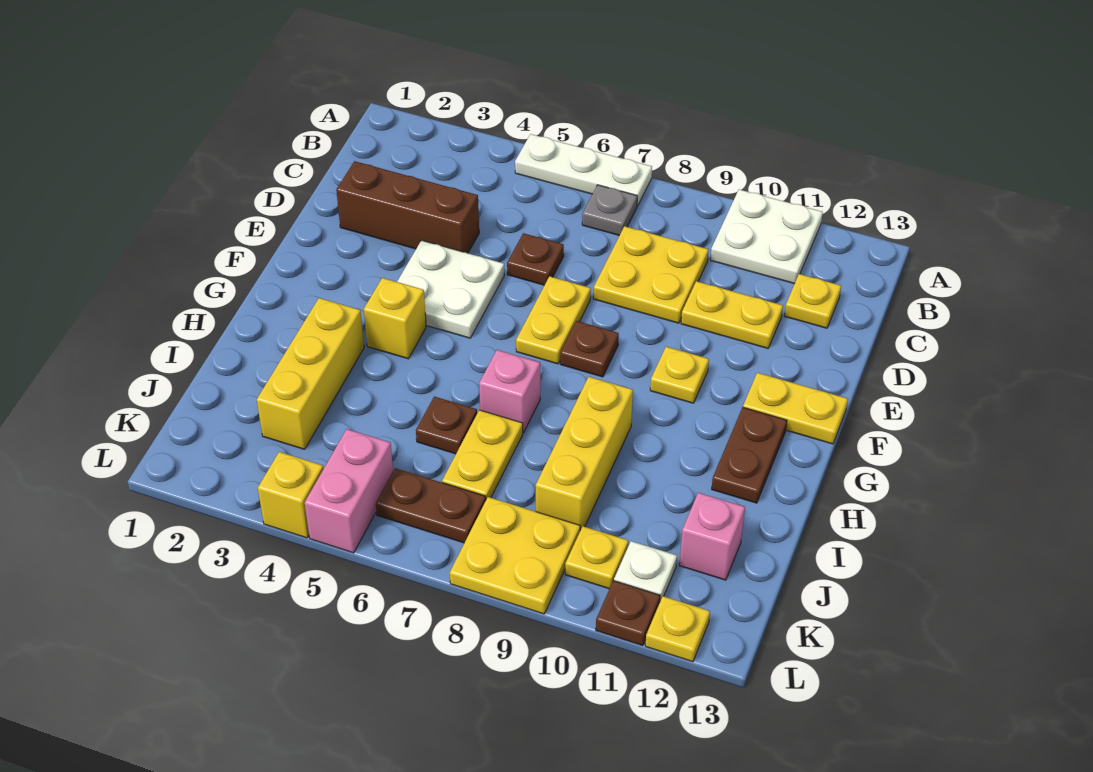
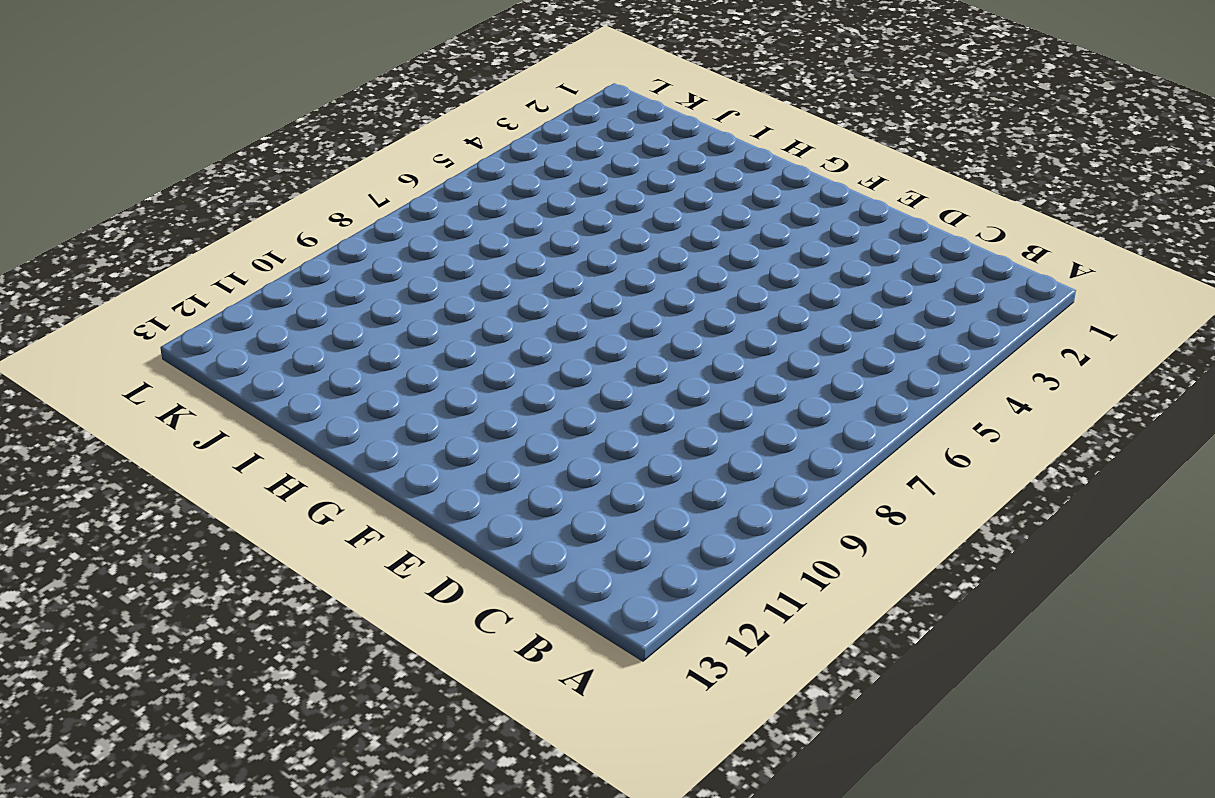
none -> white plate A5:A7 level 1
none -> white plate A10:B11 level 1
none -> grey plate B7 level 1

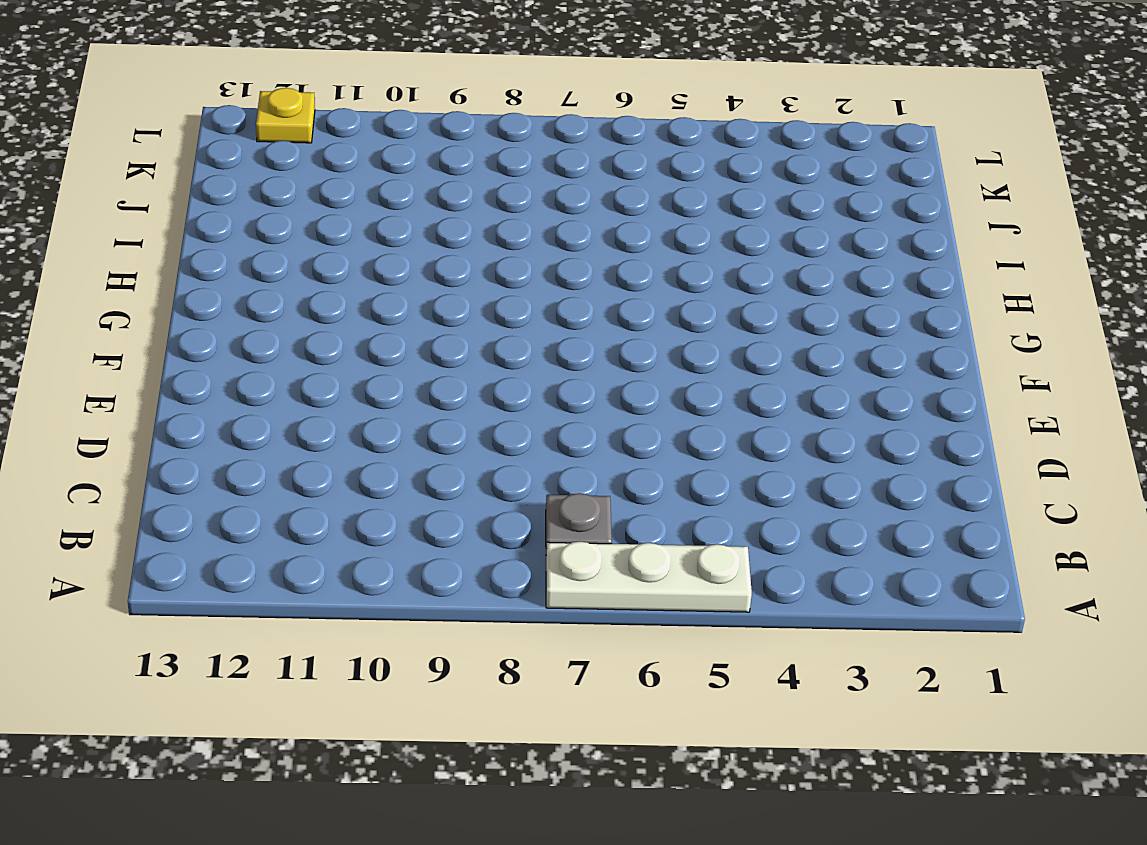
none -> white plate A10:B11 level 1
none -> yellow plate C8:D9 level 1
none -> yellow plate C12 level 1

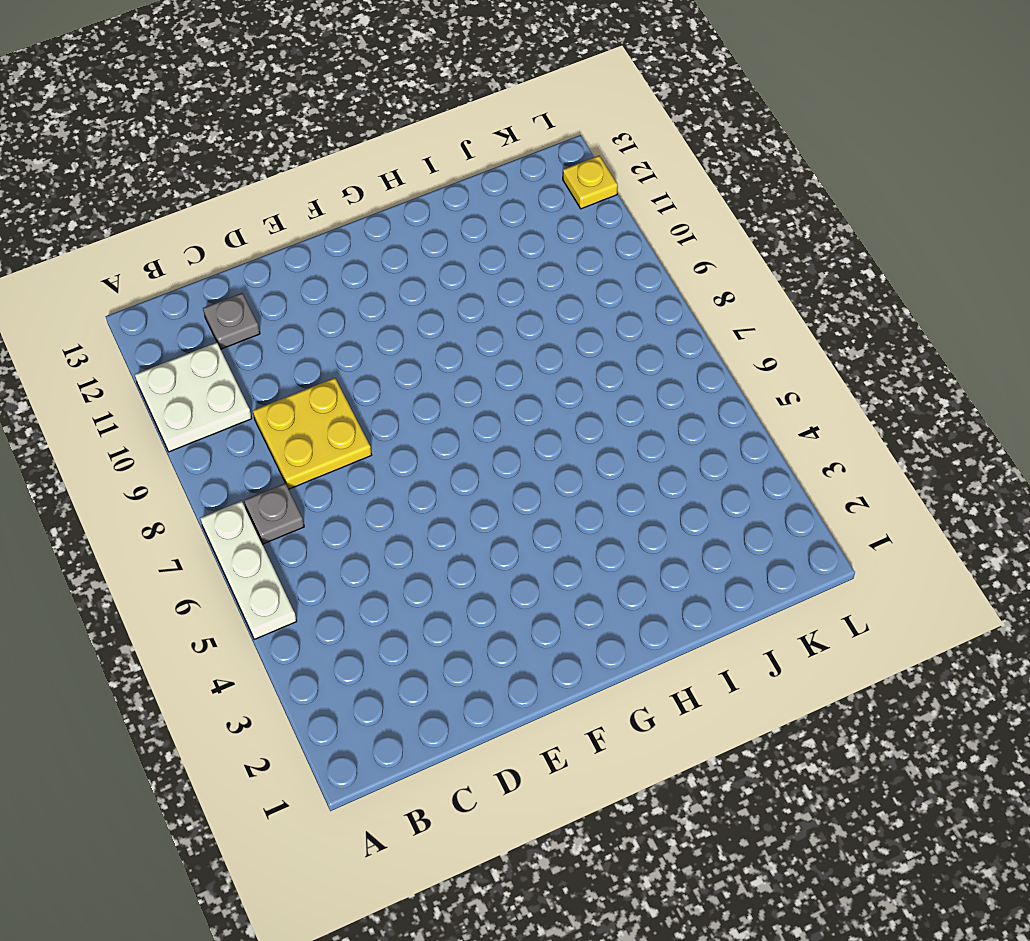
grey plate C12 level 1 -> yellow plate C12 level 1
none -> brown brick D2:D4 level 1
none -> brown plate D6 level 1
none -> yellow plate D10:D11 level 1

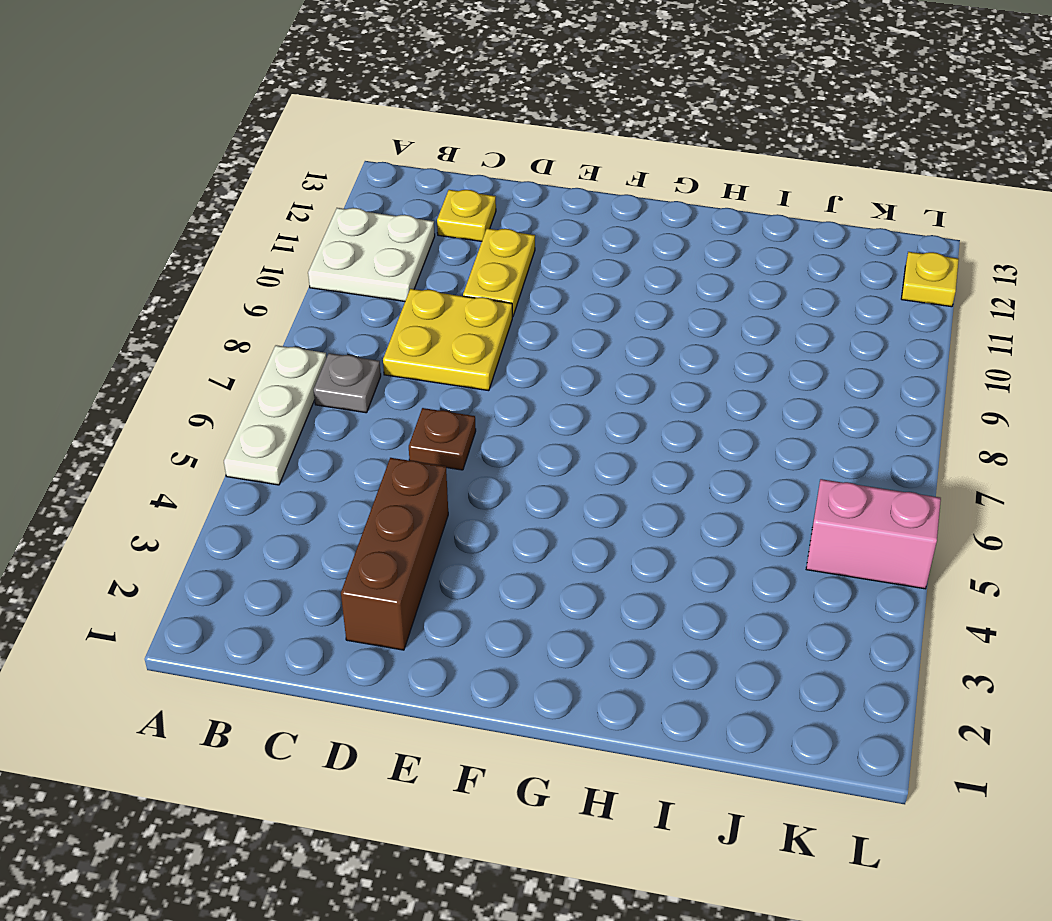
none -> white plate E4:F5 level 1
none -> yellow plate E7:F7 level 1
none -> brown plate F8 level 1

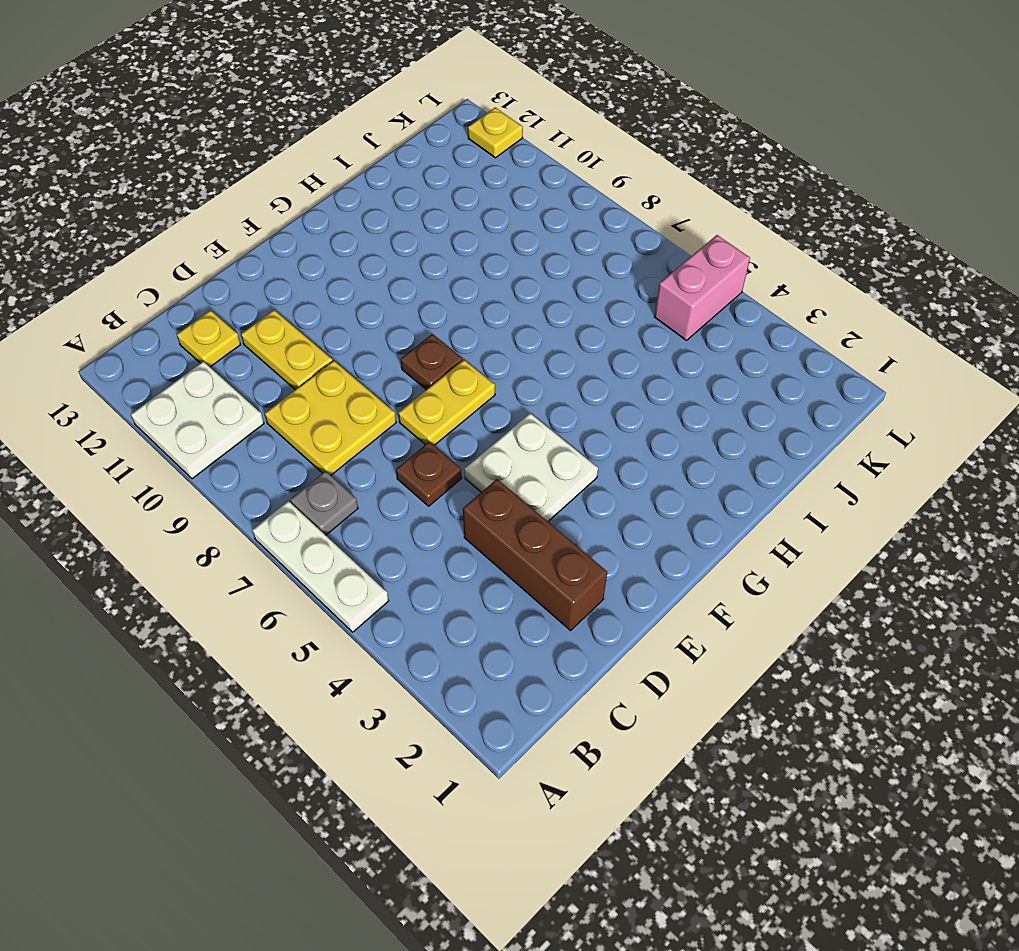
none -> yellow plate F10 level 1
none -> yellow plate F12:F13 level 1
none -> yellow brick G4 level 1

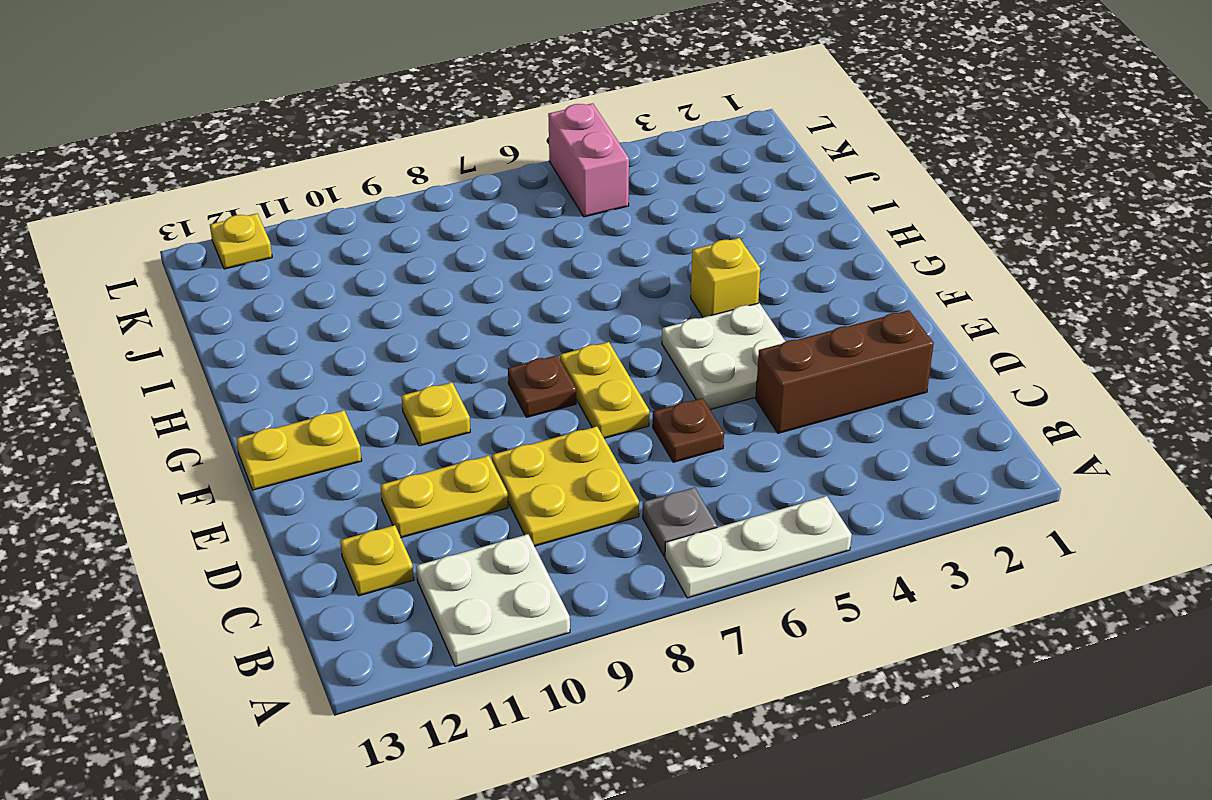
none -> brown plate G12:H12 level 1
none -> yellow brick H3:J3 level 1
none -> pink brick H7 level 1

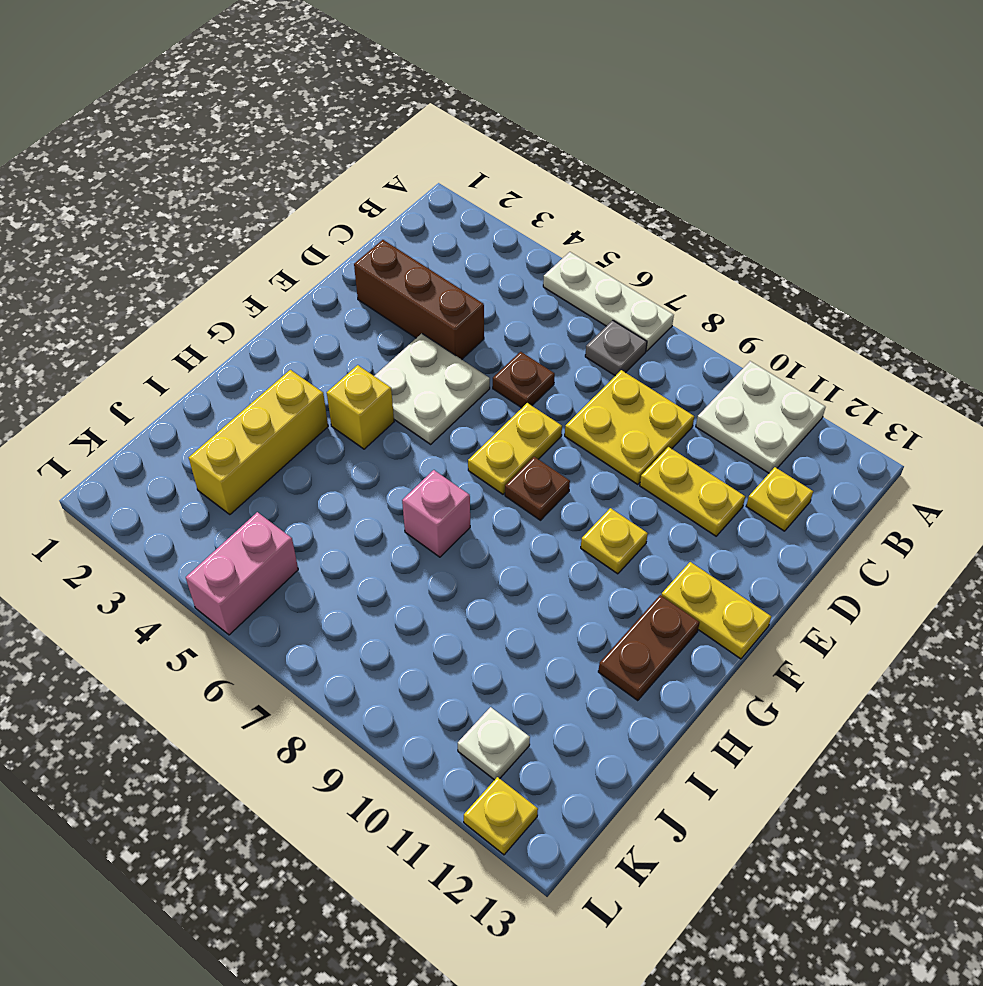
none -> yellow brick H9:J9 level 1
none -> brown plate I6 level 1
none -> yellow plate I7:J7 level 1

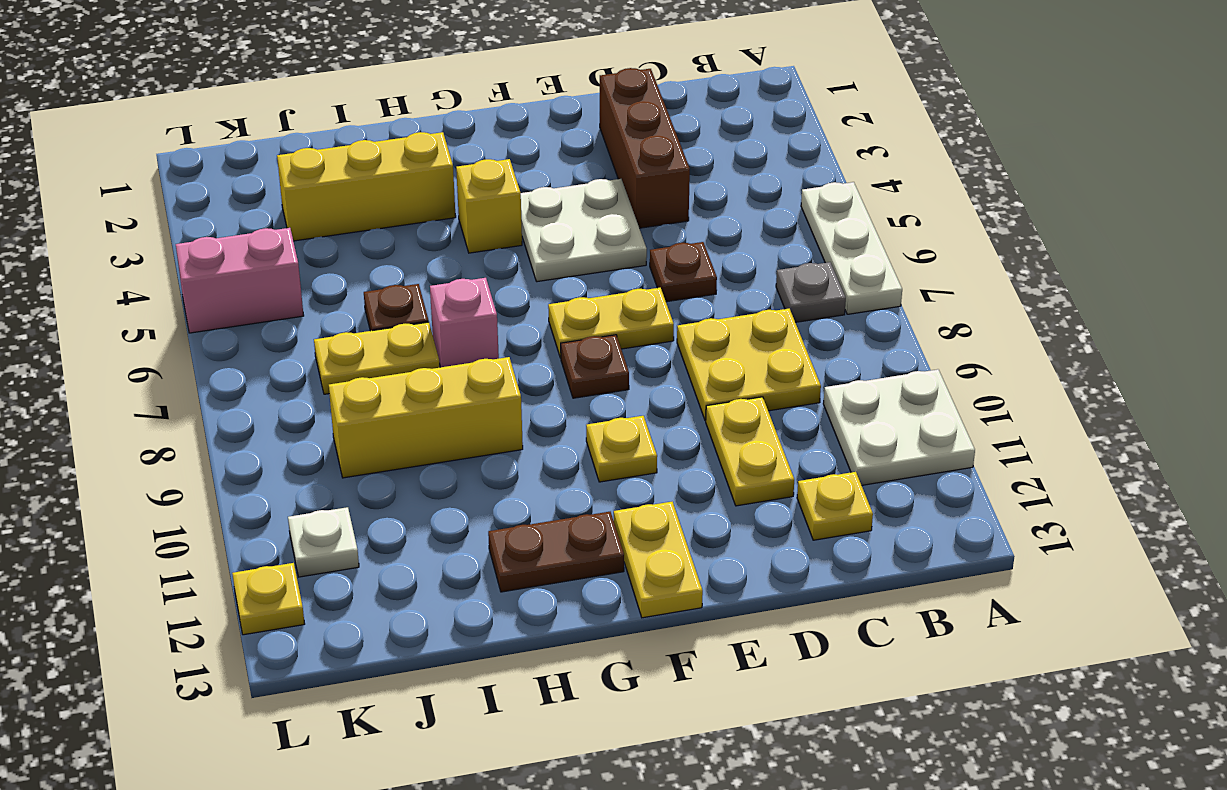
none -> pink brick J12 level 1
none -> brown plate K6:K7 level 1
none -> yellow plate K8:L9 level 1

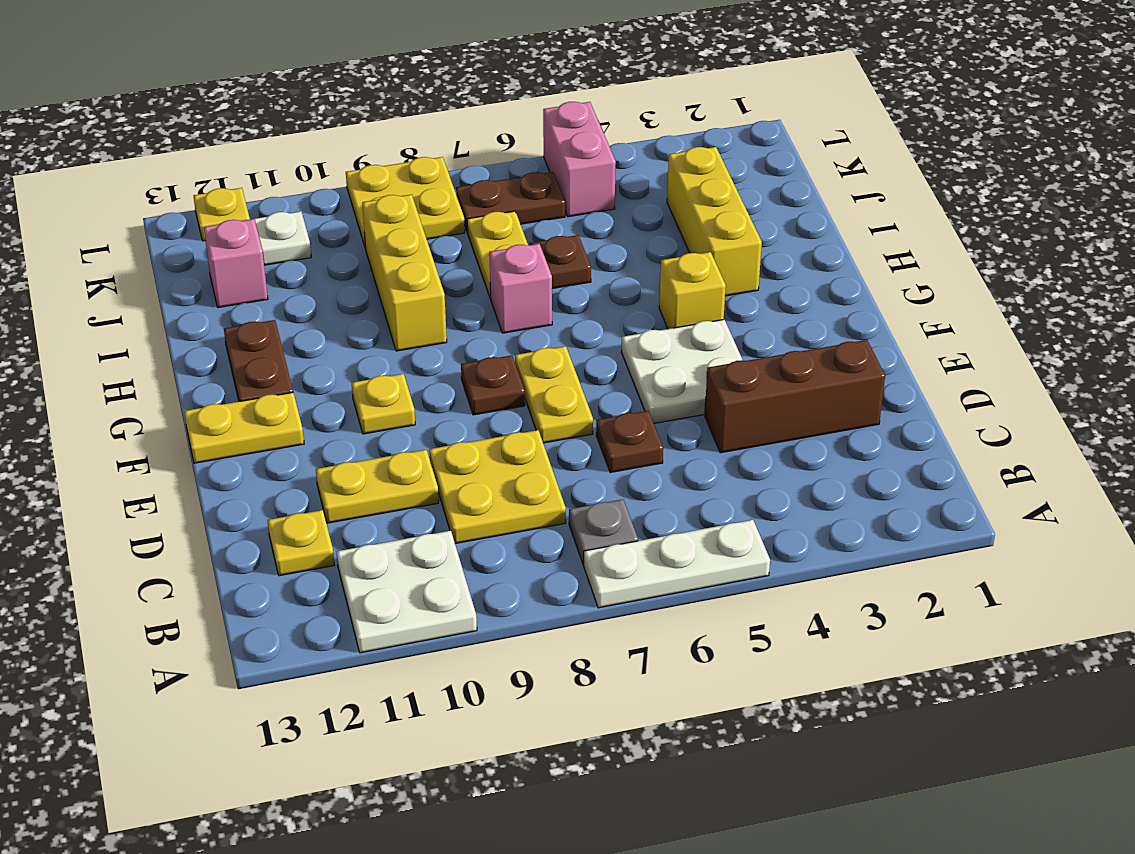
none -> yellow plate K10 level 1
none -> yellow brick L4 level 1
none -> brown plate L11 level 1

